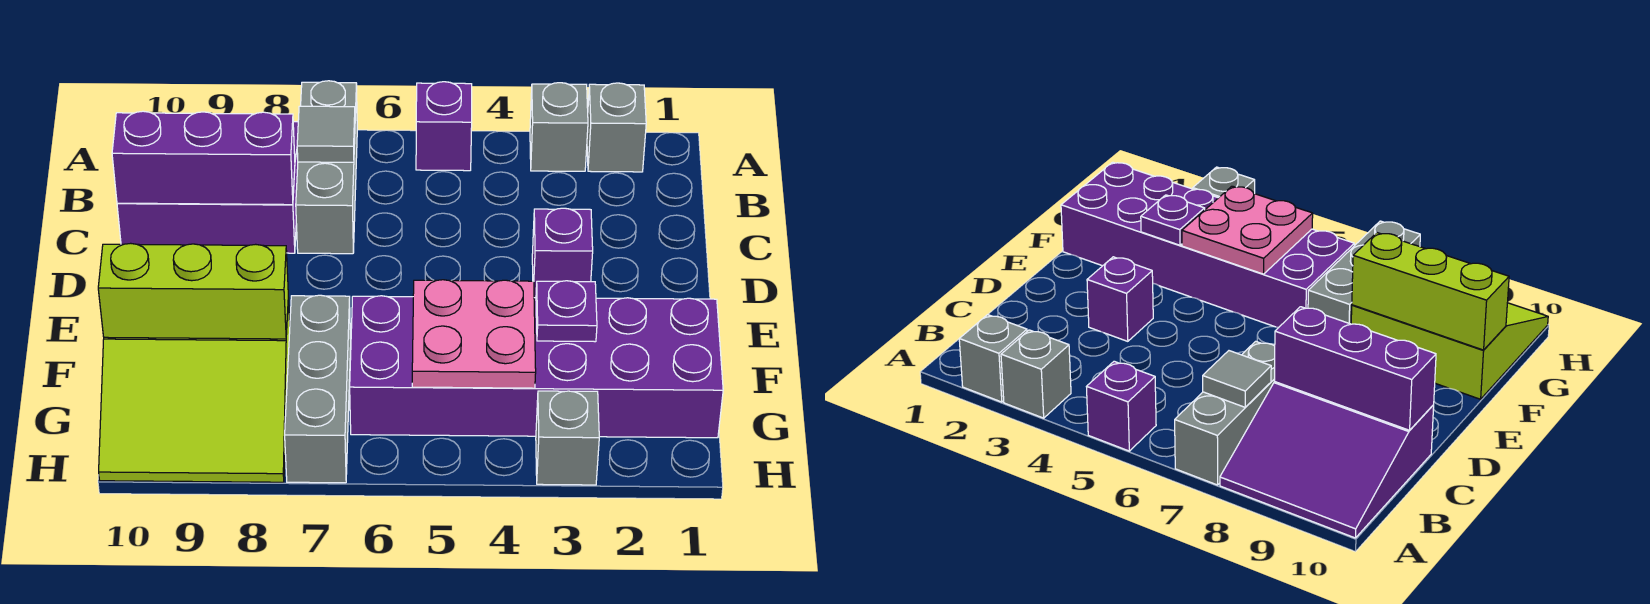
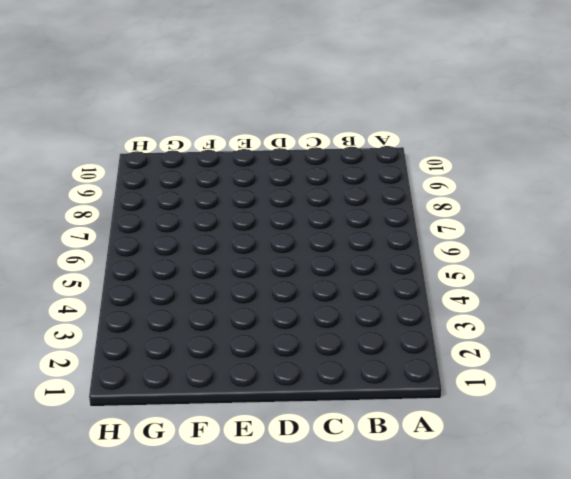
none -> grey brick A2 level 1
none -> grey brick A3 level 1
none -> purple brick A5 level 1

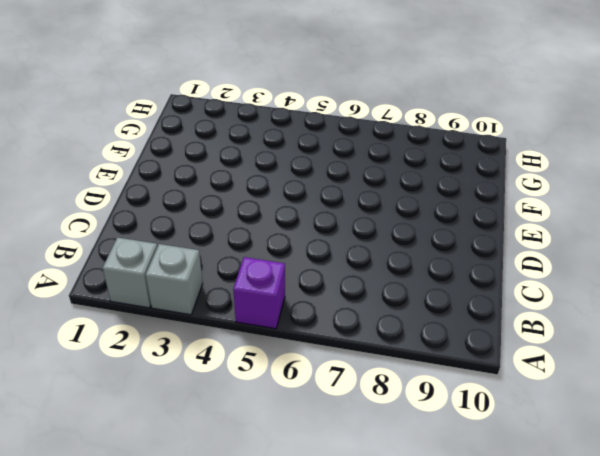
none -> grey brick A7:C7 level 1
none -> purple slope A8:C10 level 1 top C
none -> purple brick D3 level 1

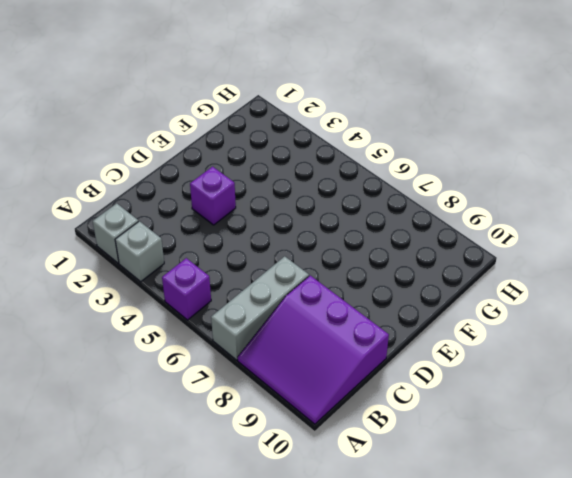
none -> purple brick F1:G6 level 1
none -> grey brick F7:H7 level 1
none -> lime slope F8:H10 level 1 top F

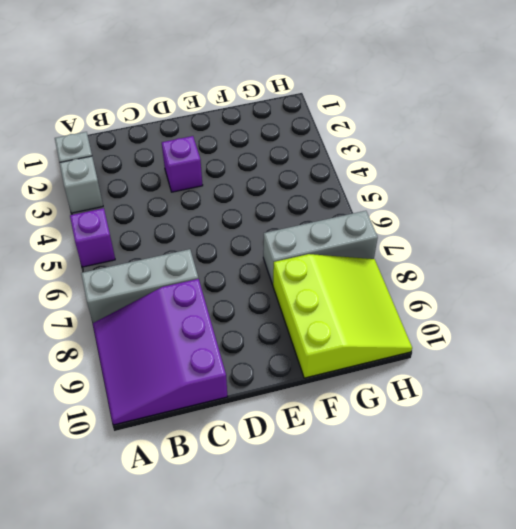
none -> purple brick F1:G6 level 1
none -> grey brick H3 level 1
none -> grey tile B7 level 2

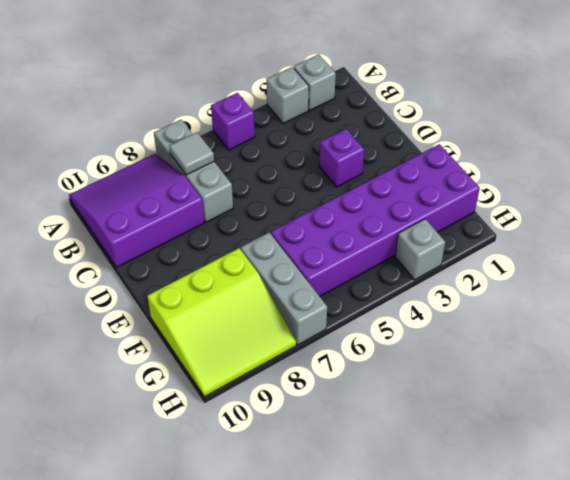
none -> purple brick C8:C10 level 2
none -> purple plate F3 level 2
none -> pink plate F4:G5 level 2

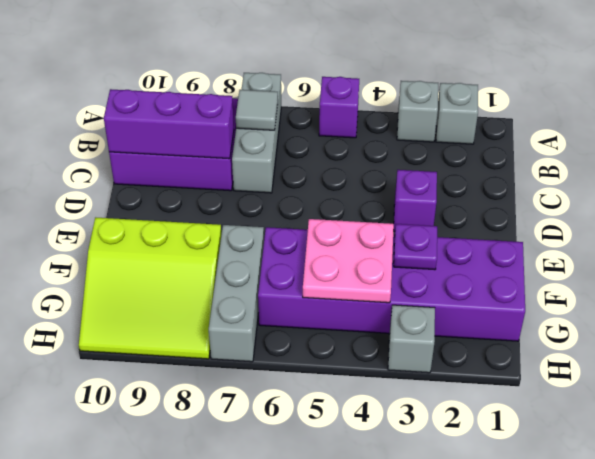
none -> lime brick F8:F10 level 2

